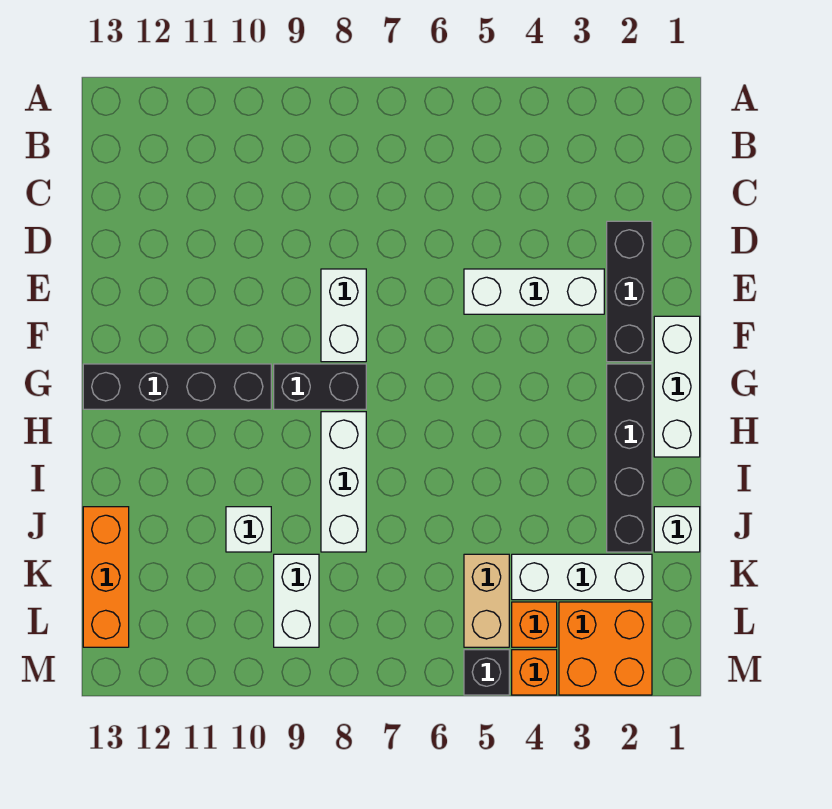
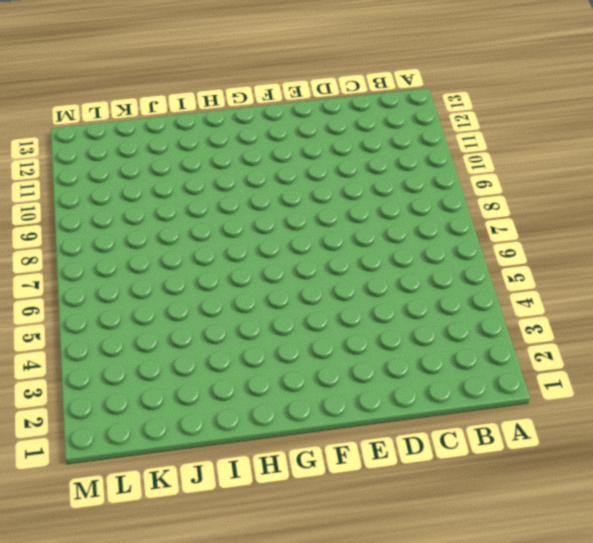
none -> black brick D2:F2 level 1
none -> white brick E3:E5 level 1
none -> white brick E8:F8 level 1

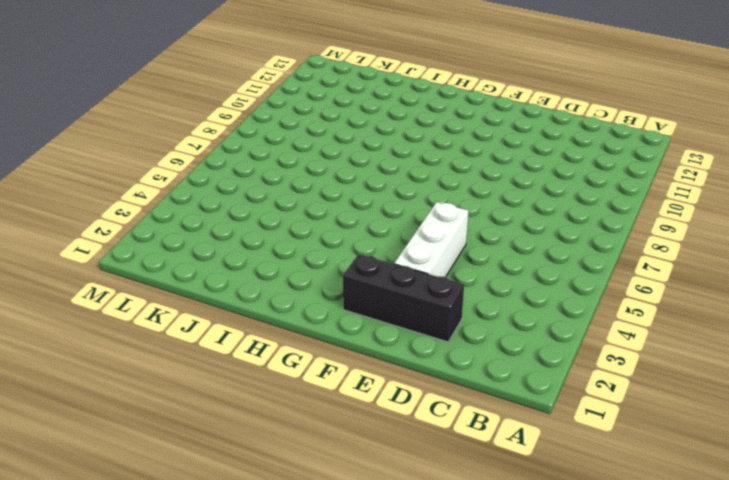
none -> white brick E8:F8 level 1
none -> white brick F1:H1 level 1
none -> black brick G2:J2 level 1

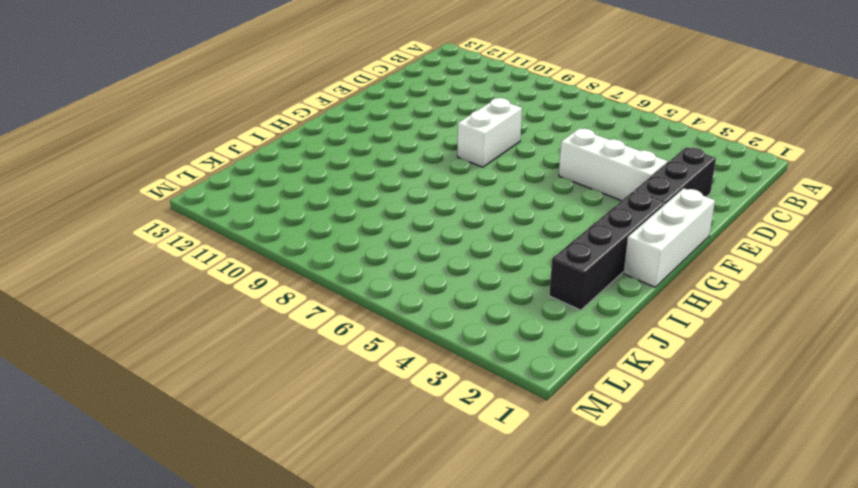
none -> black brick G8:G9 level 1
none -> black brick G10:G13 level 1
none -> white brick H8:J8 level 1

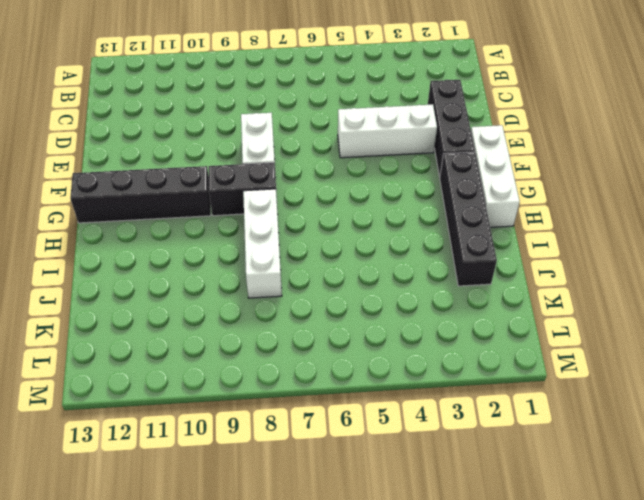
none -> white brick J1 level 1
none -> white brick J10 level 1
none -> orange brick J13:L13 level 1

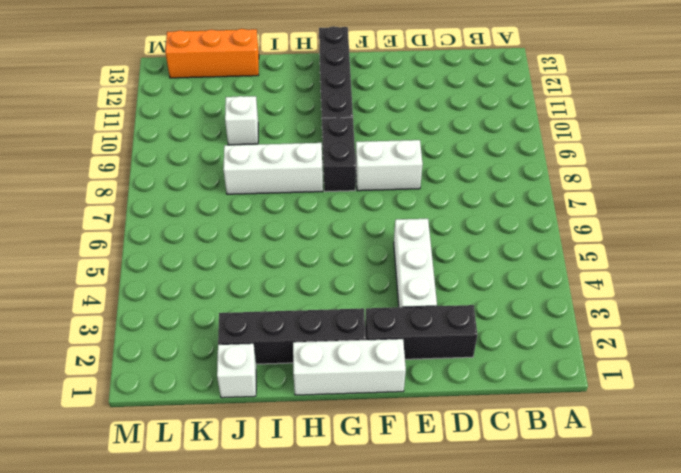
none -> white brick K2:K4 level 1
none -> tan brick K5:L5 level 1
none -> white brick K9:L9 level 1

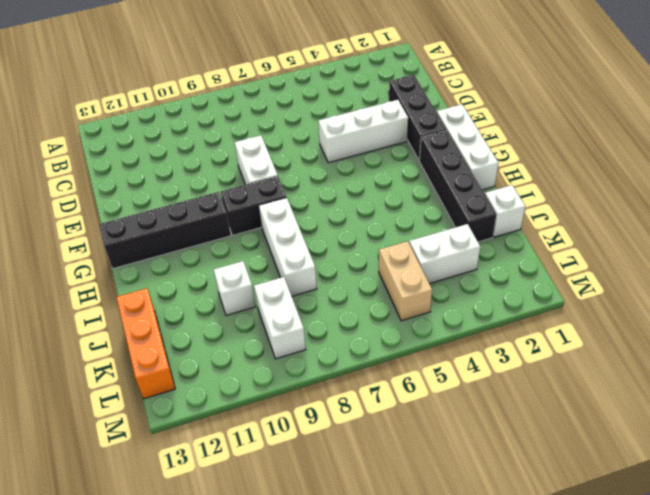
white brick K3:K4 level 1 -> white brick K2:K4 level 1
none -> orange brick L2:M3 level 1
none -> orange brick L4 level 1
none -> orange brick M4 level 1

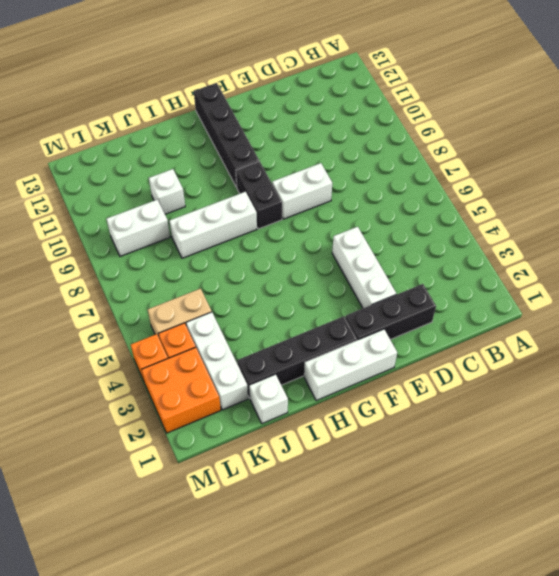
none -> orange brick J13:L13 level 1
none -> black brick M5 level 1

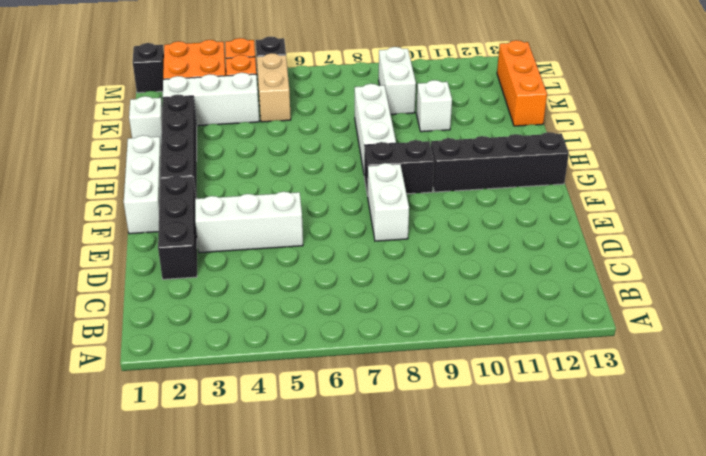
black brick M1 level 1 -> none

